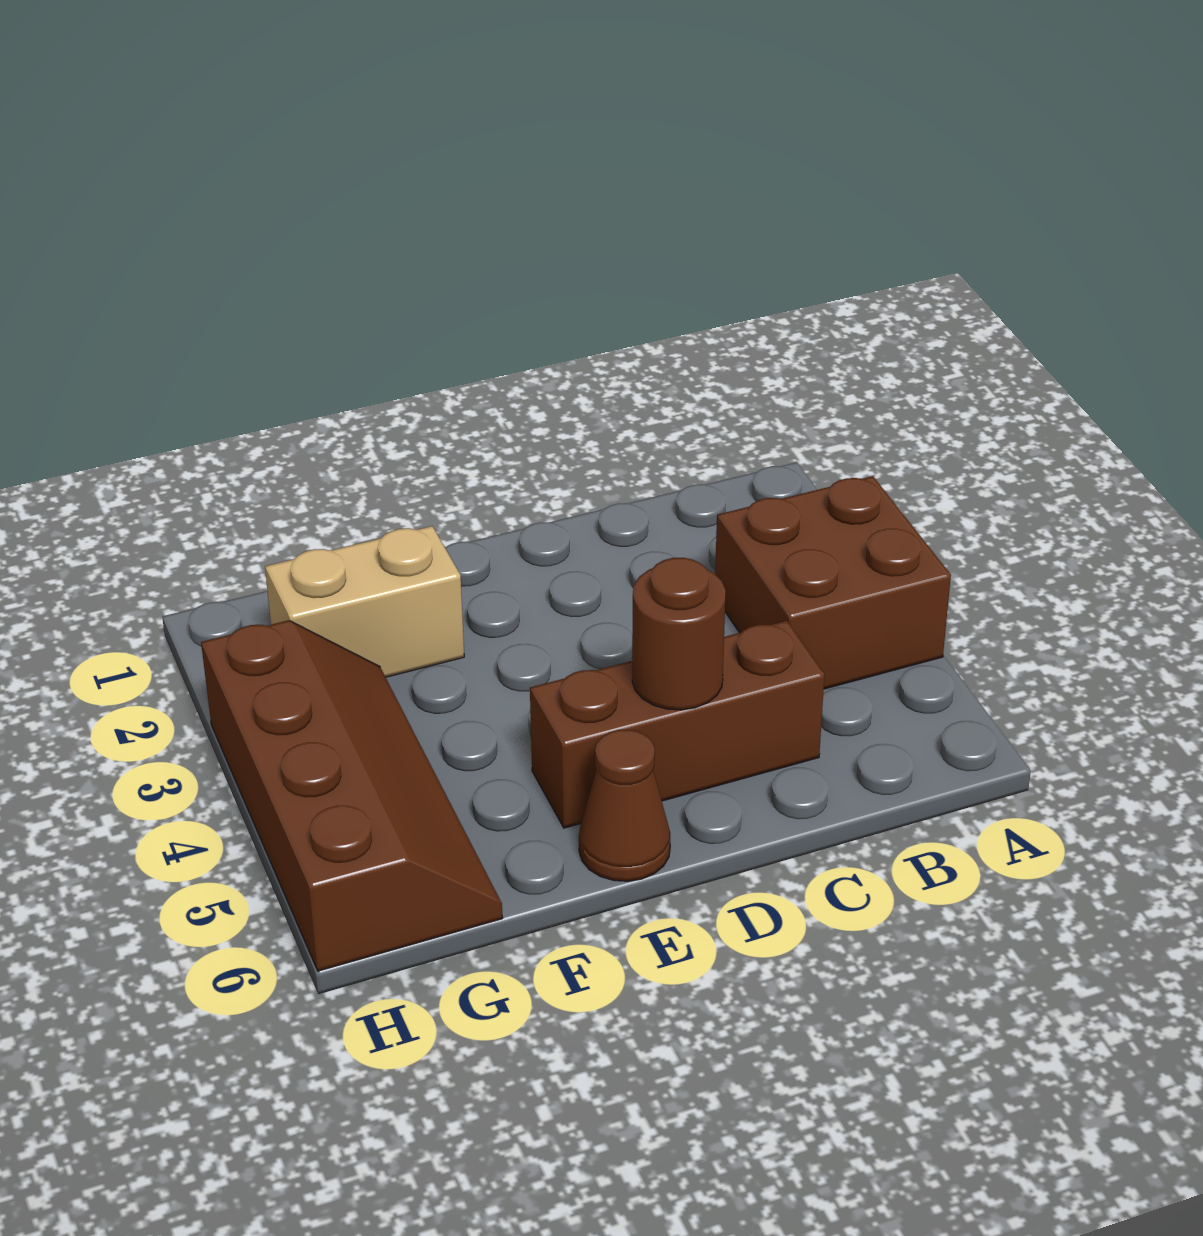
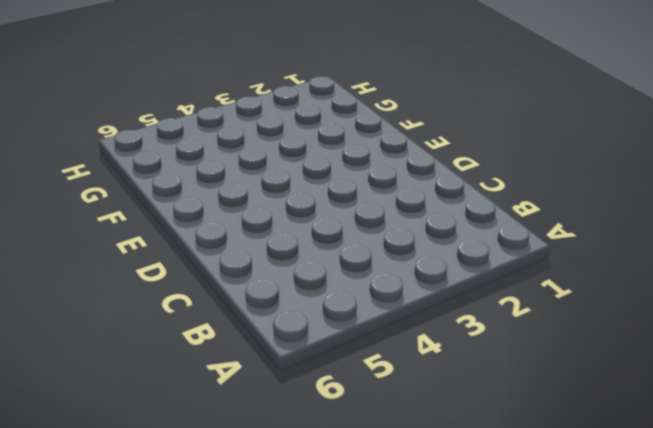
none -> brown brick A3:B4 level 1
none -> brown brick C5:E5 level 1

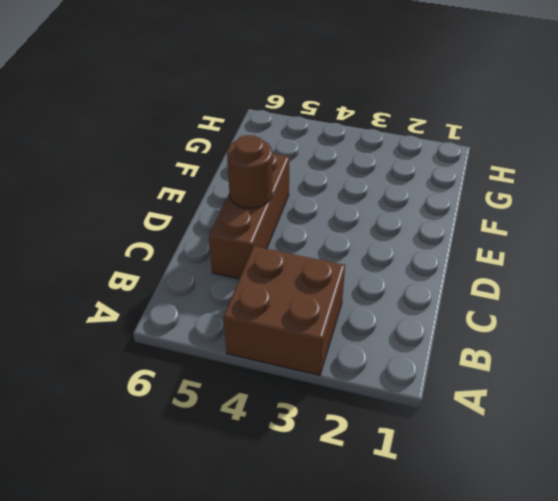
none -> brown cone E6 level 1
none -> tan brick F2:G2 level 1

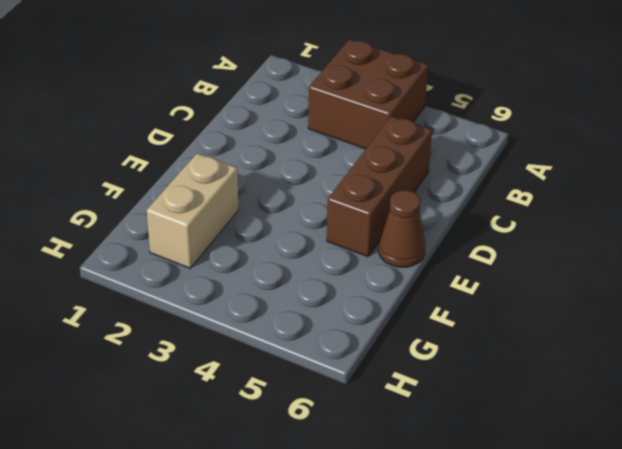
none -> brown slope G3:H6 level 1 top H
none -> brown round brick D5 level 2

